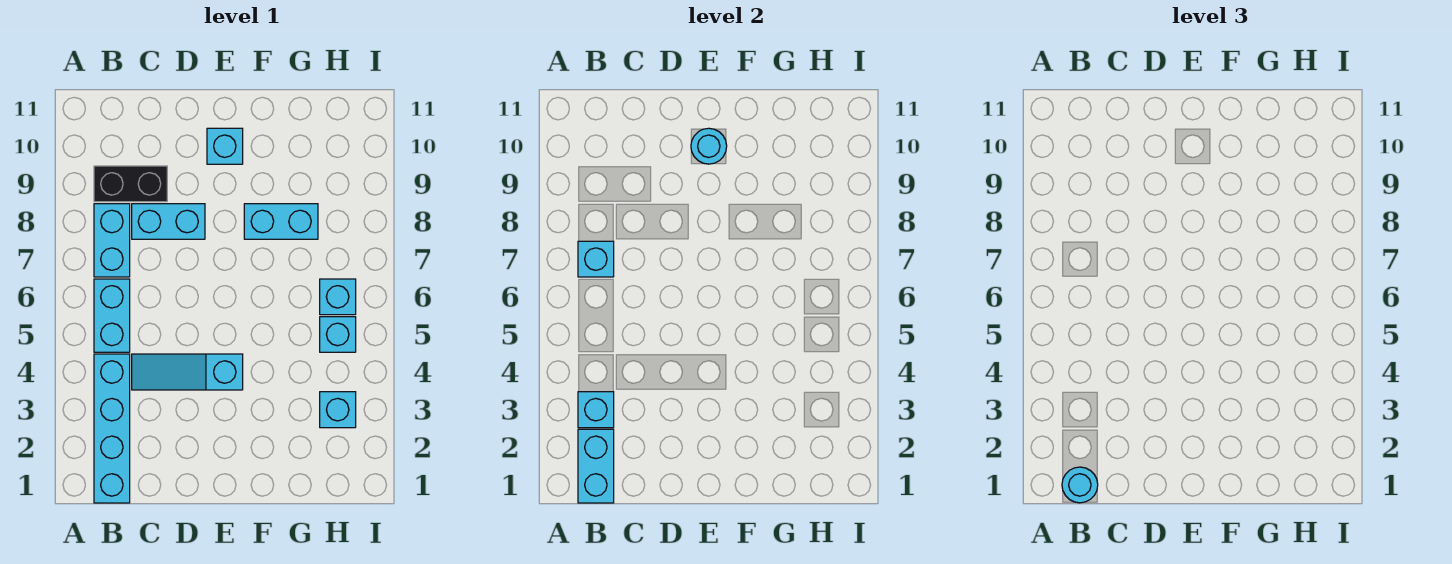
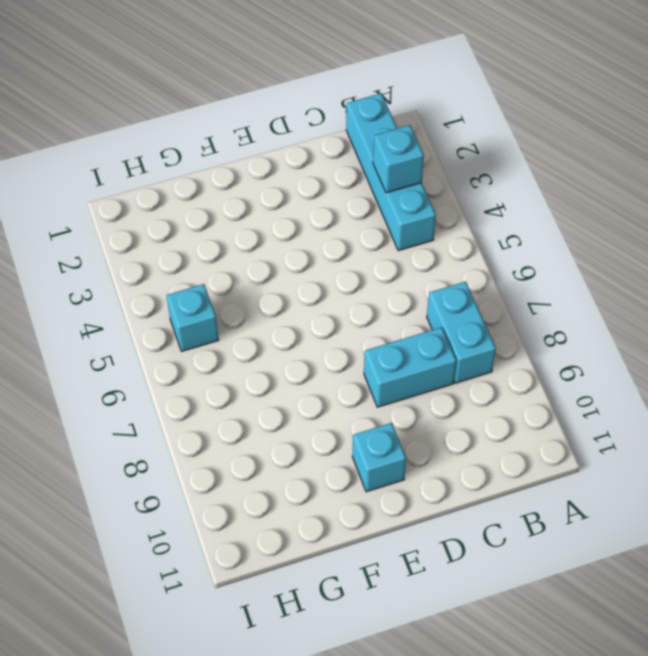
none -> cyan brick B5:B6 level 1
none -> black brick B9:C9 level 1
none -> cyan slope C4:E4 level 1 top E

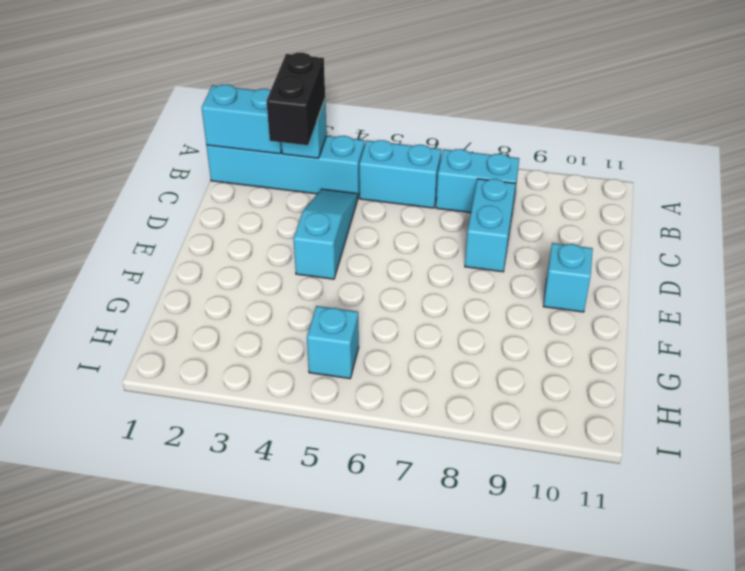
black brick B3:C3 level 3 -> black brick B9:C9 level 1
none -> cyan brick F8:G8 level 1
none -> cyan brick H3 level 1
none -> cyan brick H6 level 1

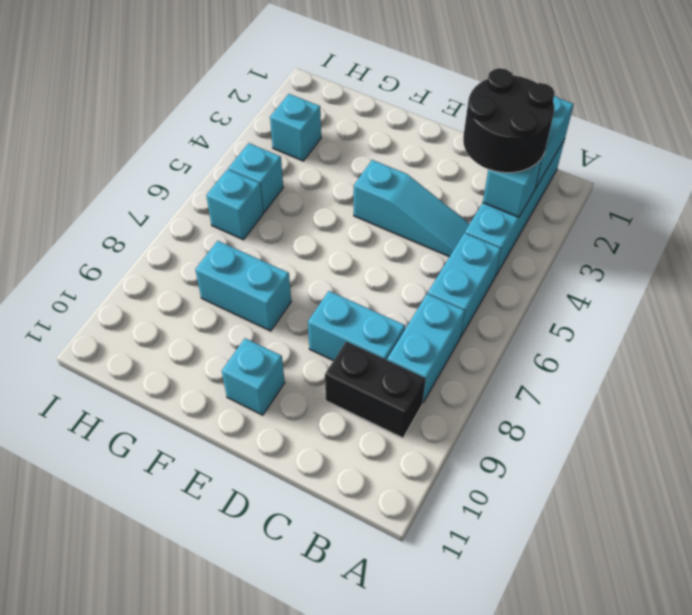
black round brick B2:C3 level 3 -> none
none -> cyan brick B7 level 2
none -> cyan round brick E10 level 2
none -> cyan round brick B1 level 3

